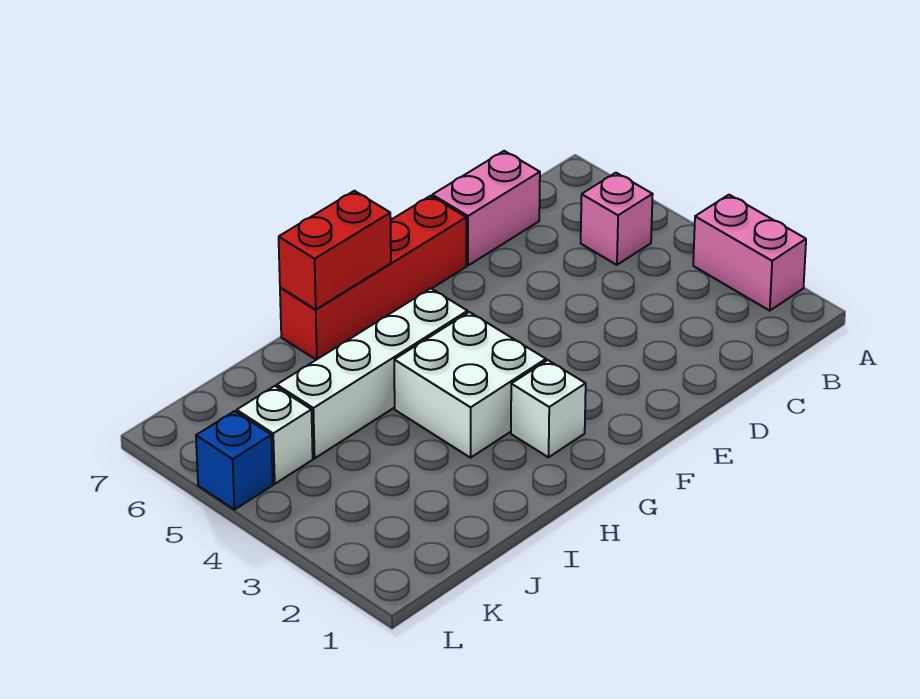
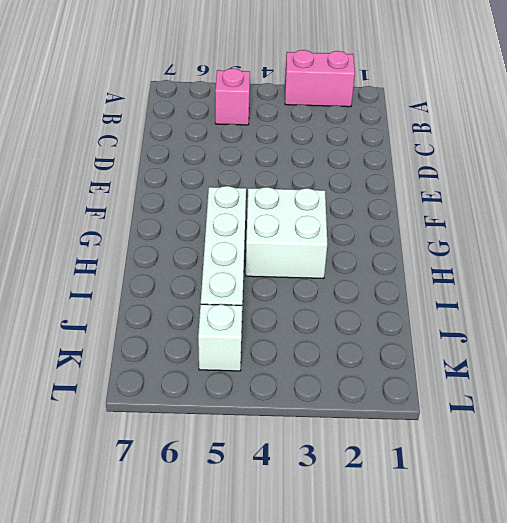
none -> pink brick C7:D7 level 1
none -> red brick E7:H7 level 1

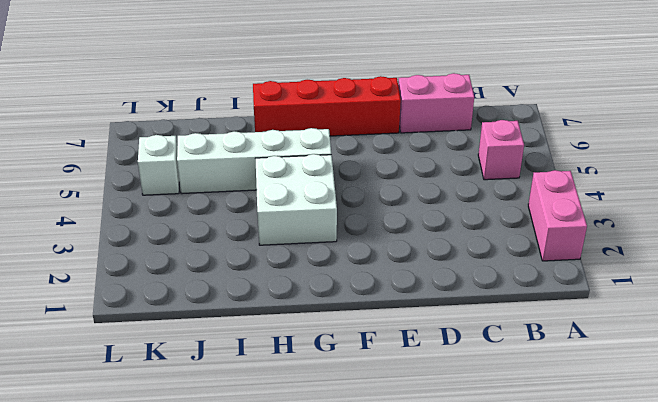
none -> white brick G2 level 1
none -> blue brick L5 level 1

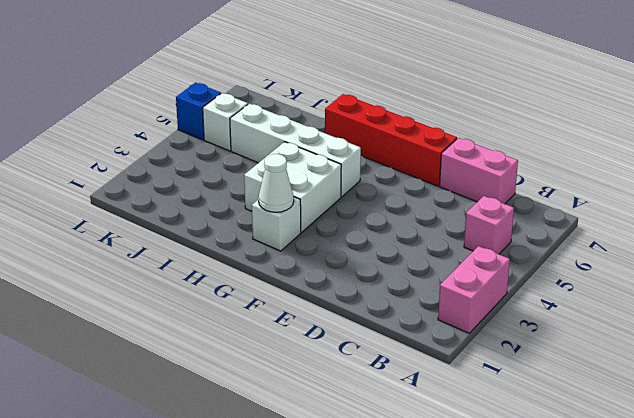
white cone G2 level 2 -> none
none -> red brick G7:H7 level 2

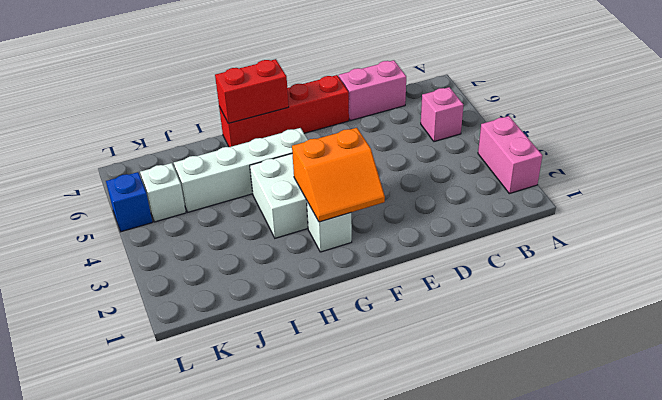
orange slope F2:G3 level 2 top 3 -> none

